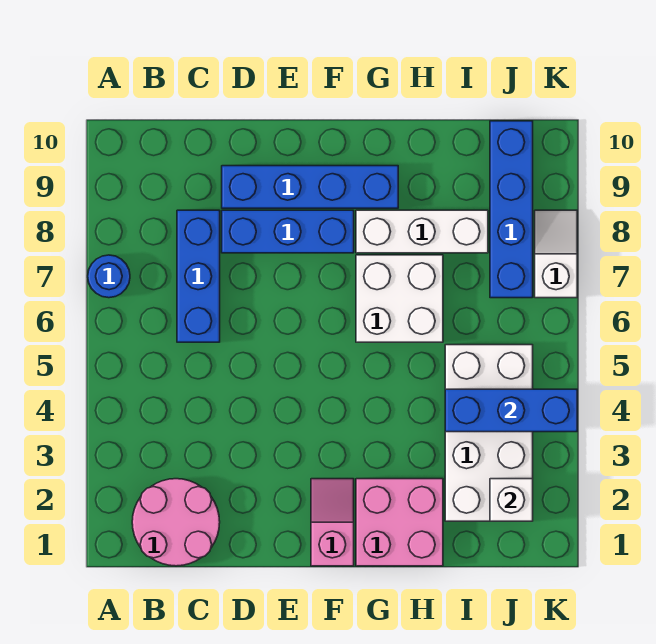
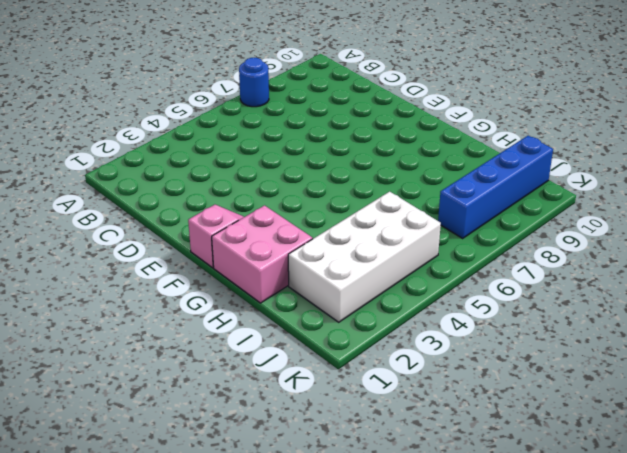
none -> pink round brick B1:C2 level 1
none -> blue brick C6:C8 level 1
none -> blue brick D8:F8 level 1

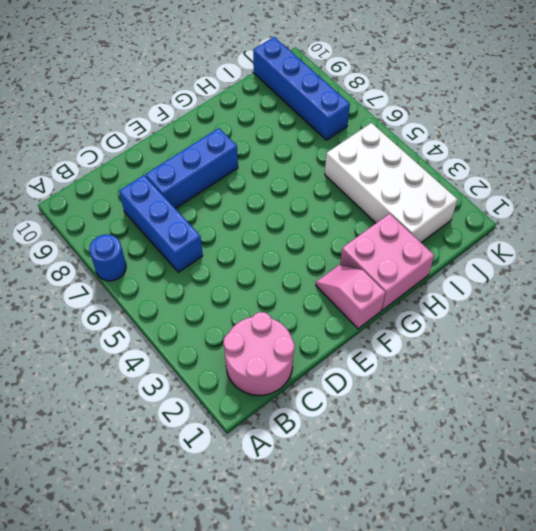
none -> blue brick D9:G9 level 1
none -> white brick G6:H7 level 1
none -> white brick G8:I8 level 1

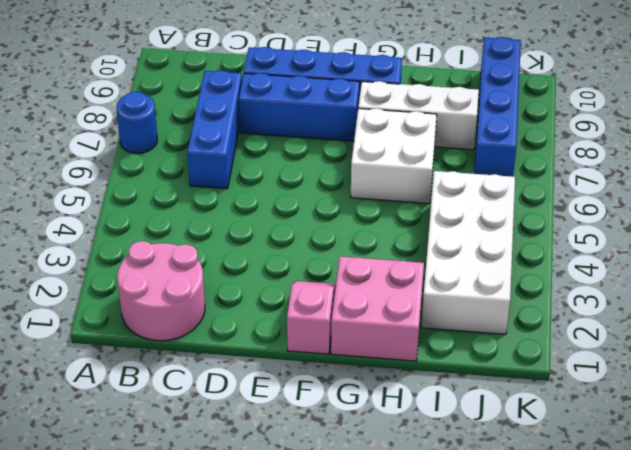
none -> white slope K7:K8 level 1 top 7
none -> blue brick I4:K4 level 2
none -> white brick J2 level 2

